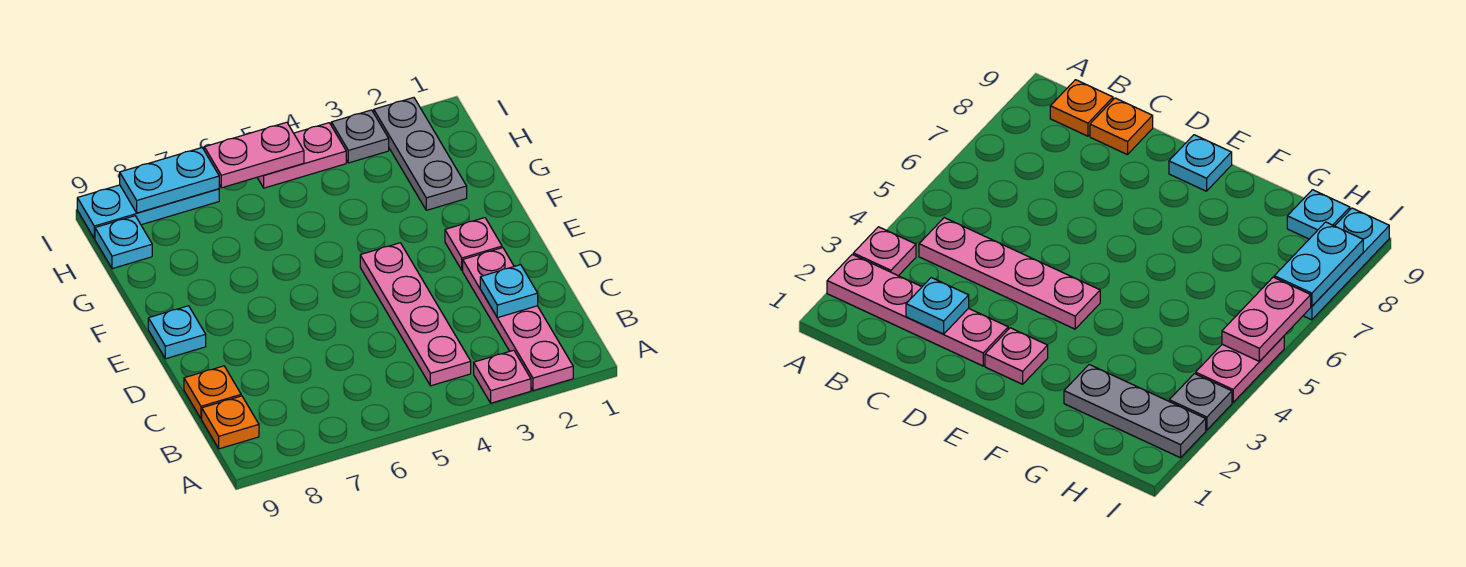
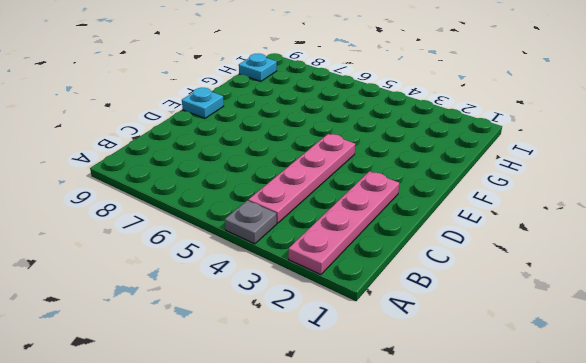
grey plate A4 level 1 -> grey plate I3 level 1
none -> pink plate A3 level 1
none -> orange plate B9 level 1
none -> orange plate C9 level 1

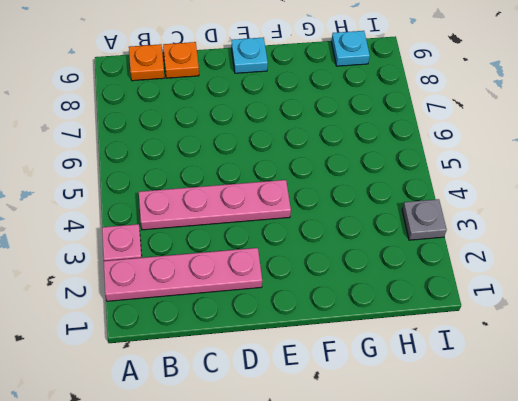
none -> pink plate E2 level 1
none -> grey plate G2:I2 level 1
none -> pink plate I4:I5 level 1

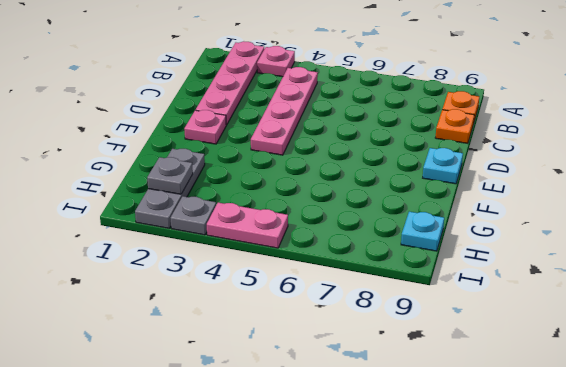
grey plate H2 level 2 -> none
none -> cyan plate I7:I9 level 1
none -> cyan plate C2 level 2
none -> pink plate I5:I6 level 2

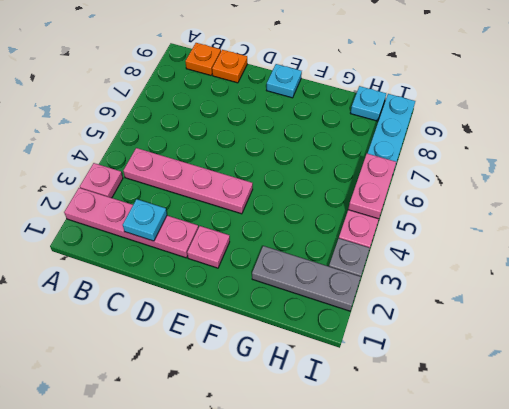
none -> cyan plate I7:I8 level 2

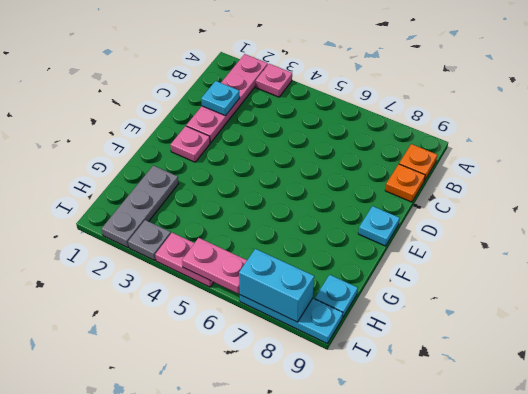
cyan brick I7:I8 level 2 -> cyan plate I7:I8 level 2
none -> pink plate B4:E4 level 1

